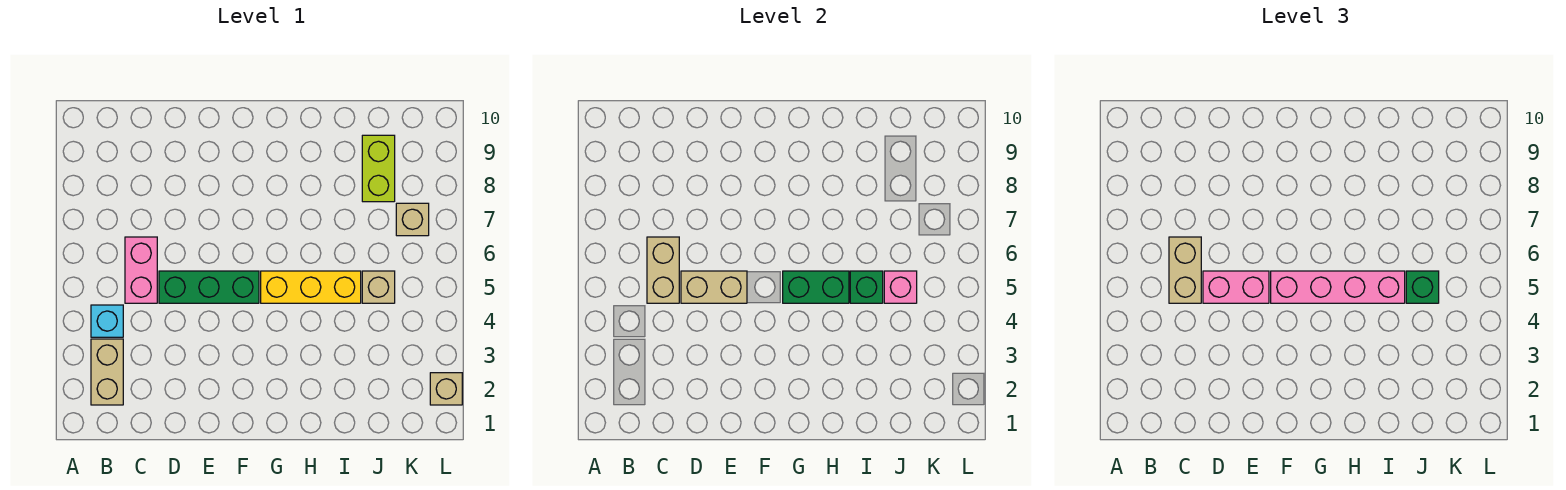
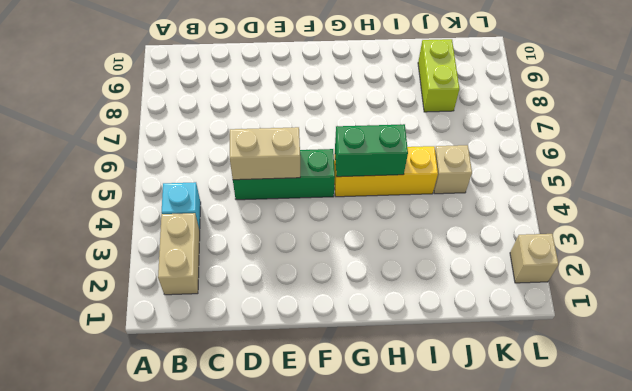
none -> pink brick C5:C6 level 1
none -> tan brick K7 level 1
none -> tan brick C5:C6 level 2

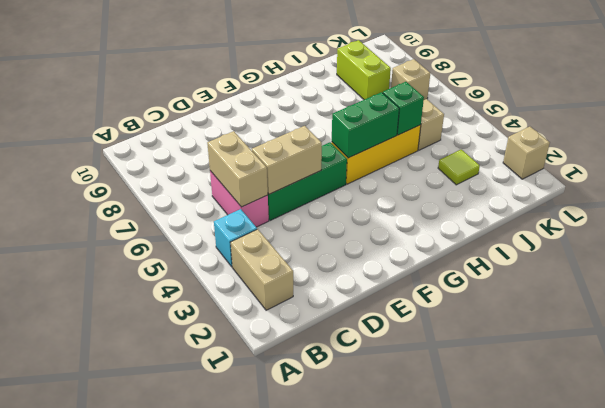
lime tile J3 level 1 -> none
none -> pink brick J5 level 2
none -> tan brick C5:C6 level 3
none -> pink brick D5:E5 level 3

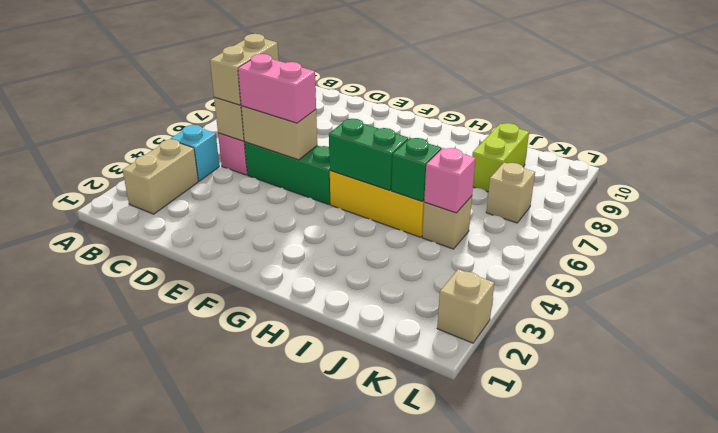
none -> pink brick F5:I5 level 3
none -> green brick J5 level 3

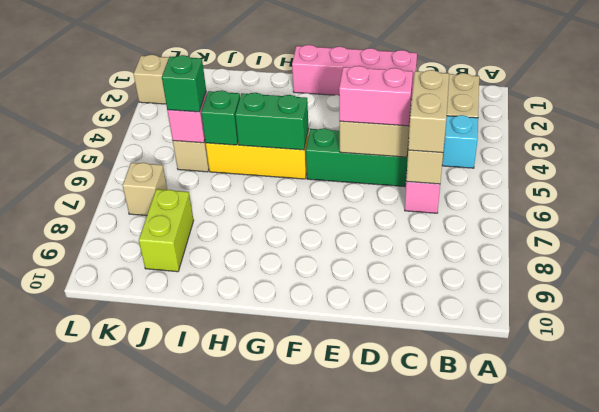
pink brick D1:G1 level 1 -> pink brick F5:I5 level 3

